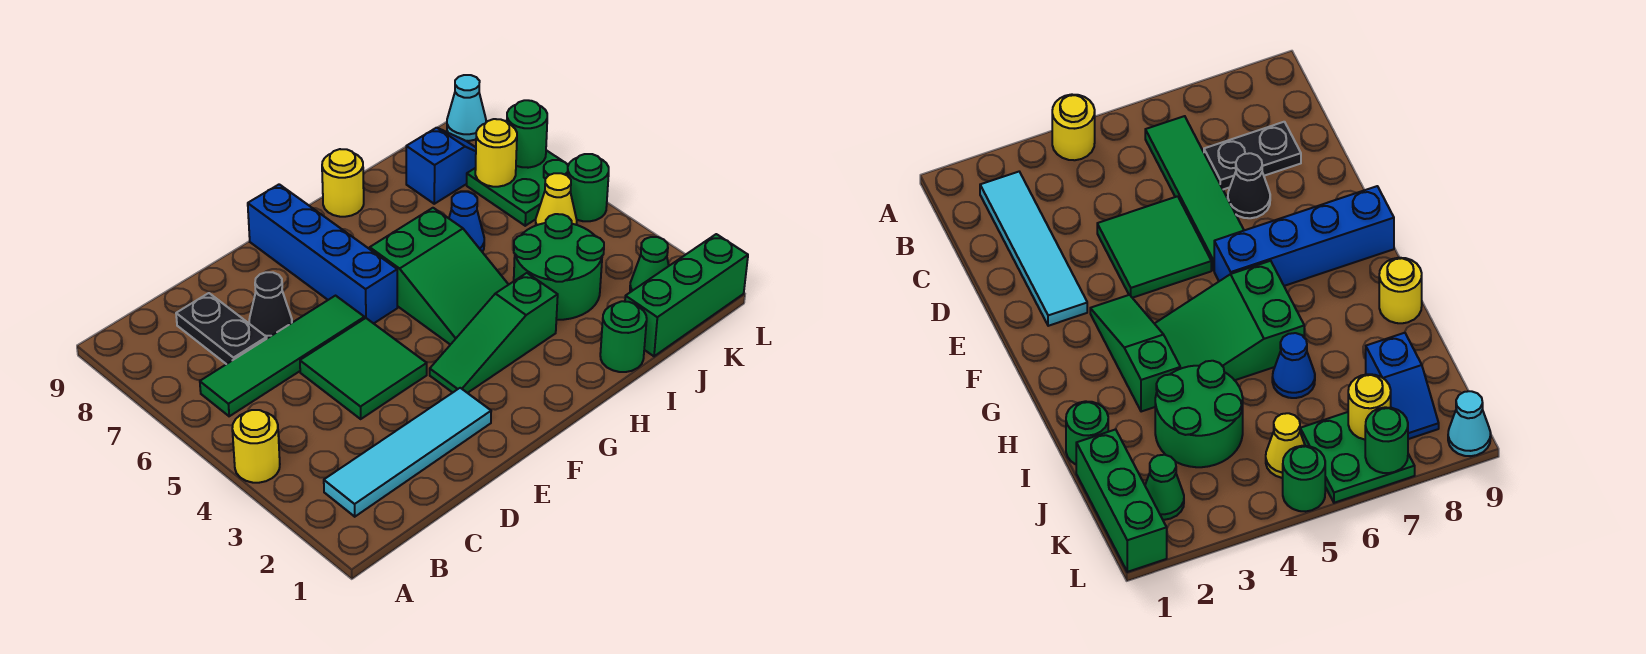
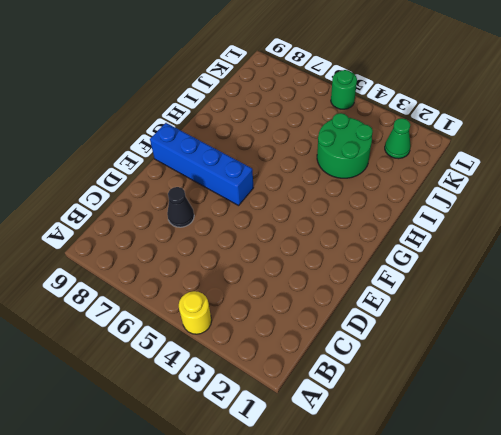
none -> cyan tile B2:E2 level 1
none -> green tile B6:E6 level 1
none -> black plate C7:C8 level 1

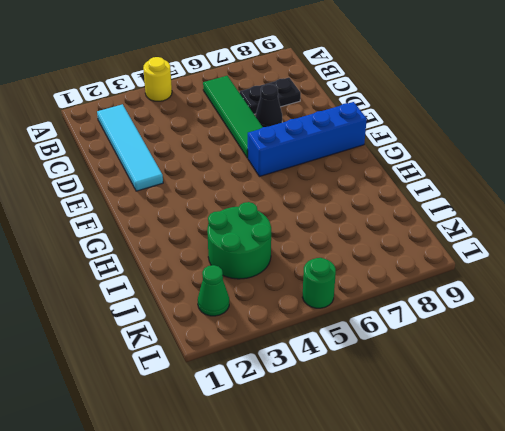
none -> green tile D4:E5 level 1
none -> green slope F3:H3 level 1 top H
none -> green slope G4:H6 level 1 top 6

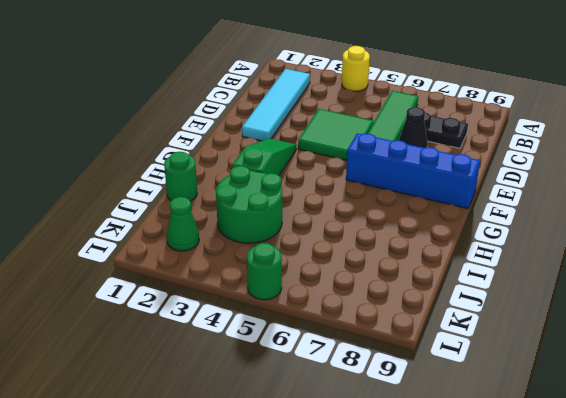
none -> green slope G4:H6 level 1 top 6
none -> yellow round brick H9 level 1
none -> blue cone I6 level 1

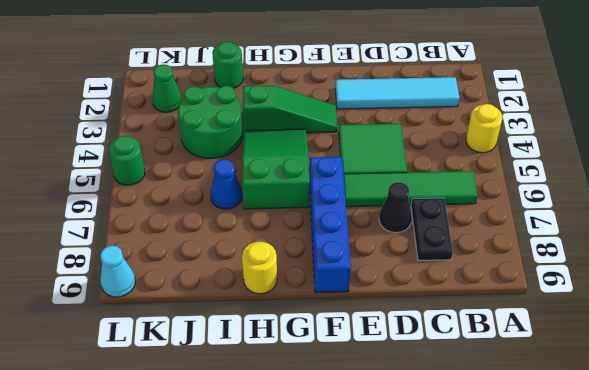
none -> green brick J1:L1 level 1
none -> blue slope J8:K8 level 1 top J
none -> yellow cone K5 level 1

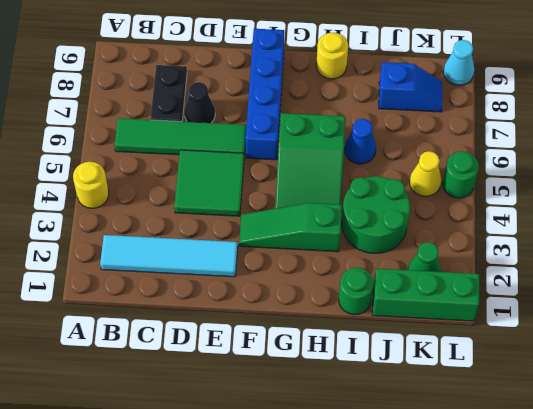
none -> green plate K6:L7 level 1
none -> yellow round brick K7 level 2
none -> green round brick L7 level 2

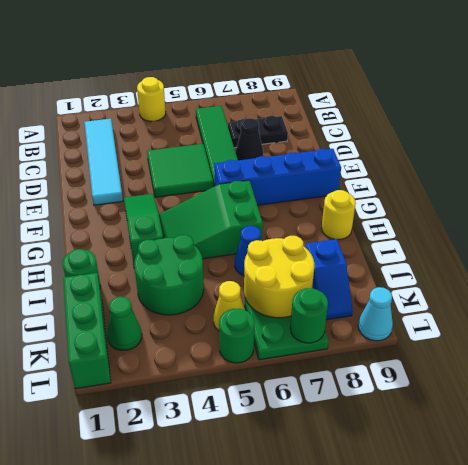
yellow round brick J6:K7 level 2 -> yellow round brick K7 level 2

